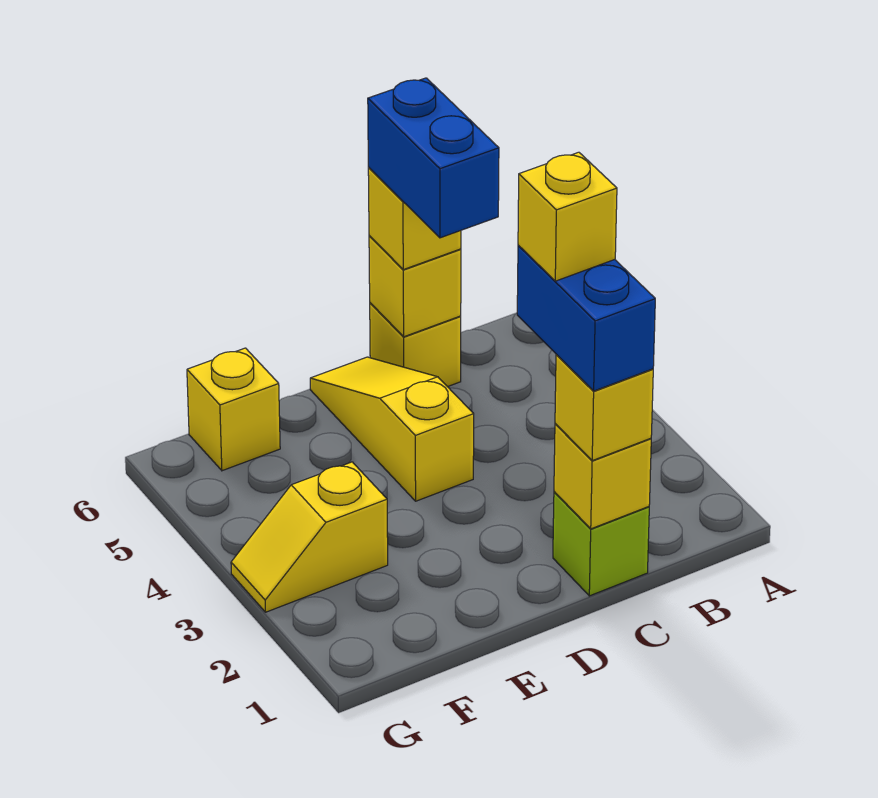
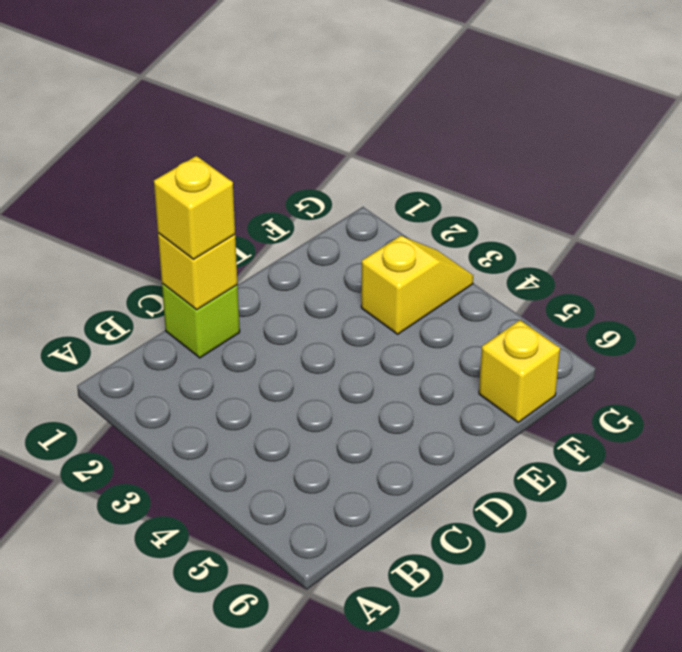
none -> yellow brick C6 level 1
none -> yellow slope D4:D6 level 1 top 4
none -> yellow brick C6 level 2

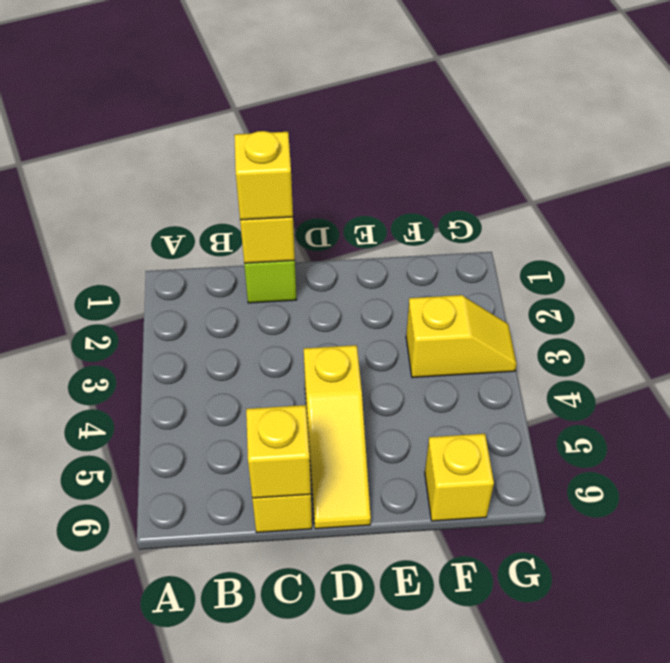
none -> yellow brick C6 level 3
none -> blue brick C1:C2 level 4
none -> blue brick C5:C6 level 4

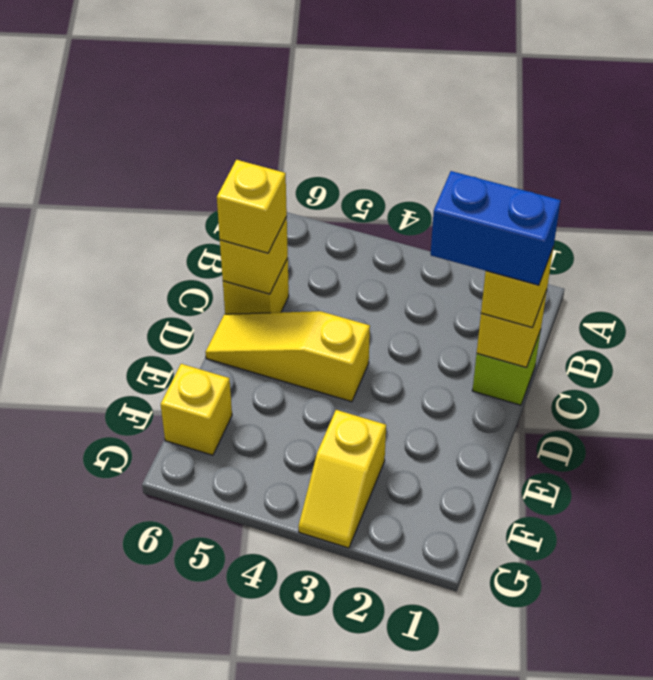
none -> blue brick C5:C6 level 4
none -> yellow brick C2 level 5

